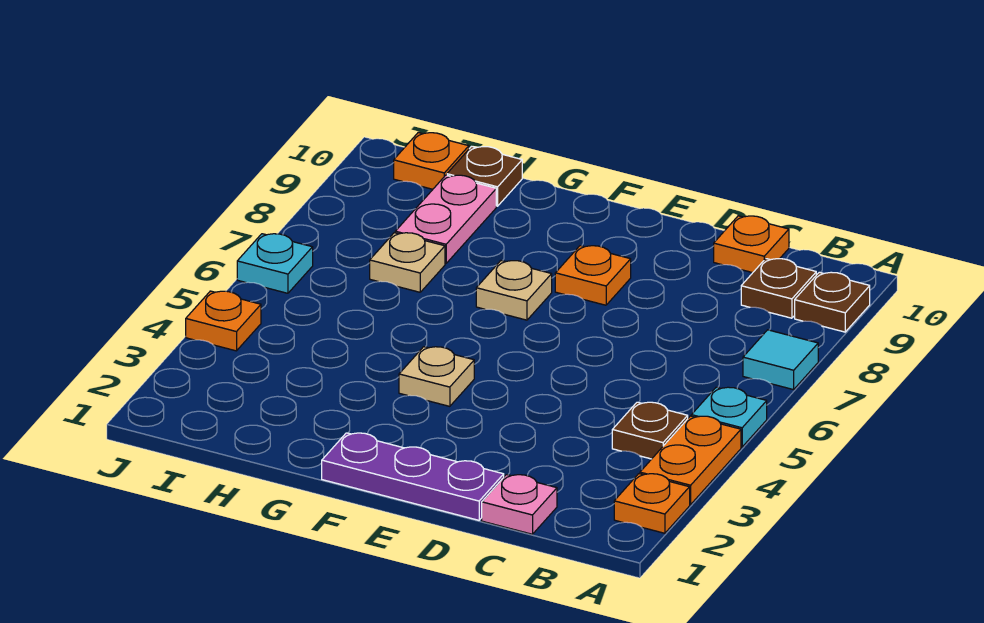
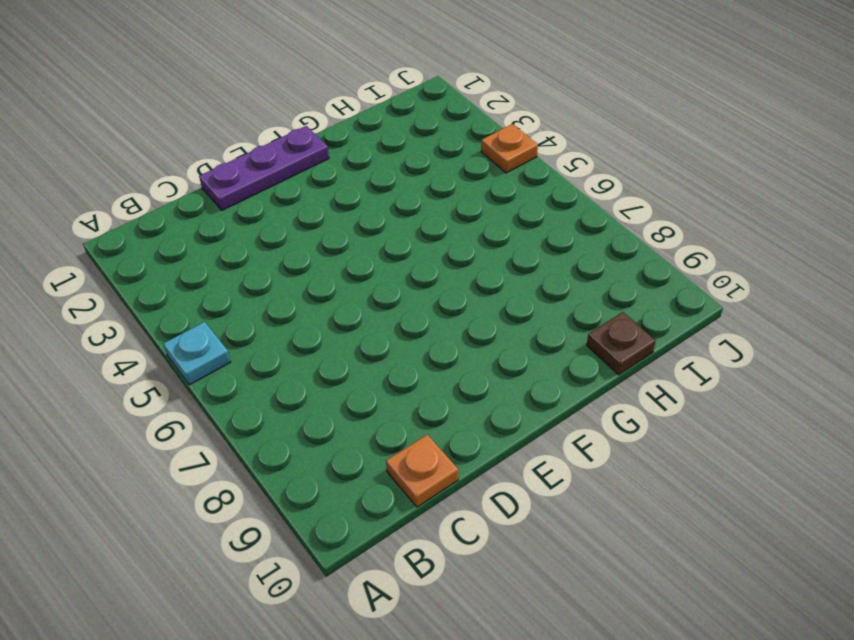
none -> orange plate A2 level 1
none -> orange plate A3:A4 level 1
none -> cyan tile A7 level 1

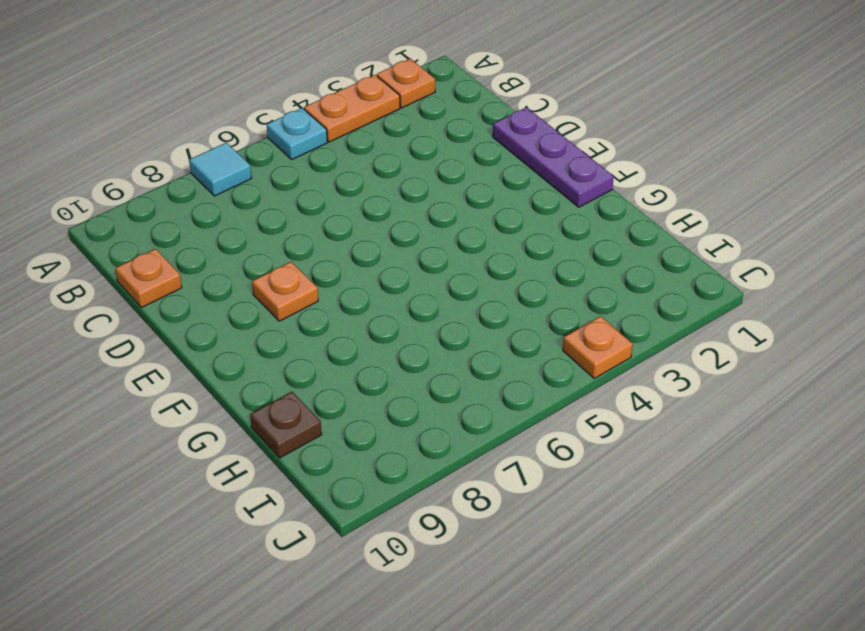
none -> brown plate A9 level 1
none -> brown plate B4 level 1
none -> brown plate B9 level 1

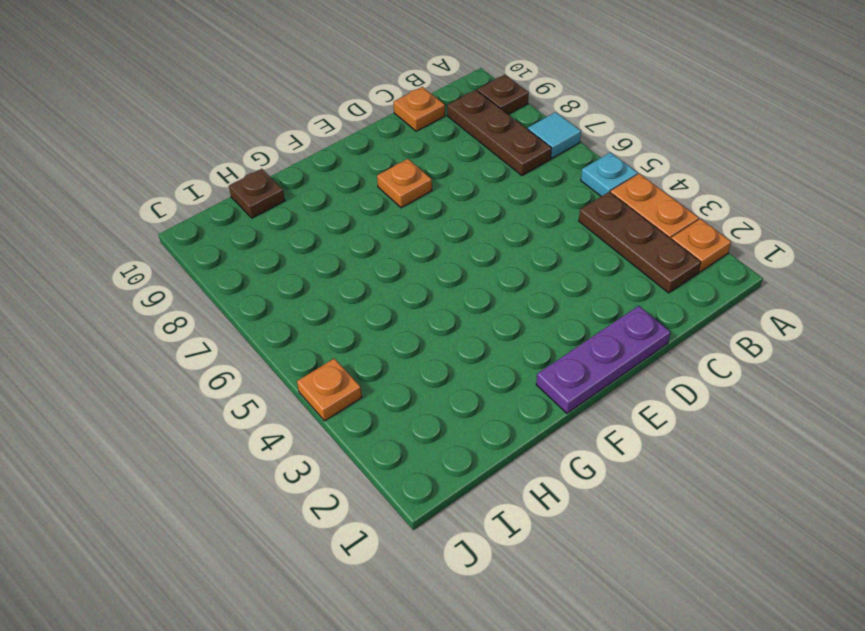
brown plate B2:B4 level 1 -> brown plate B4 level 1
brown plate B7:B9 level 1 -> brown plate B9 level 1
none -> pink plate C1 level 1
none -> tan plate F4 level 1
none -> tan plate F7 level 1

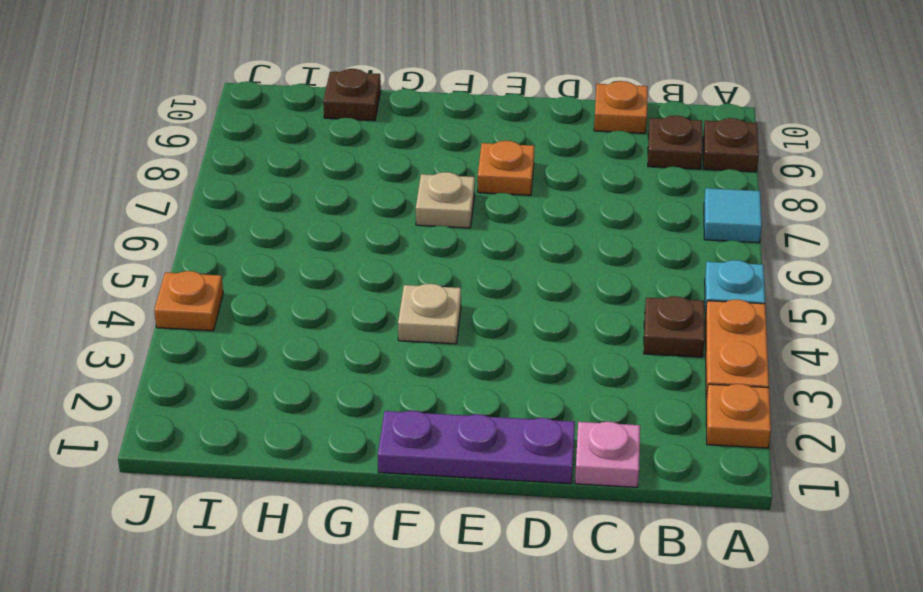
none -> tan plate H7 level 1
none -> pink plate H8:H9 level 1
none -> orange plate I10 level 1

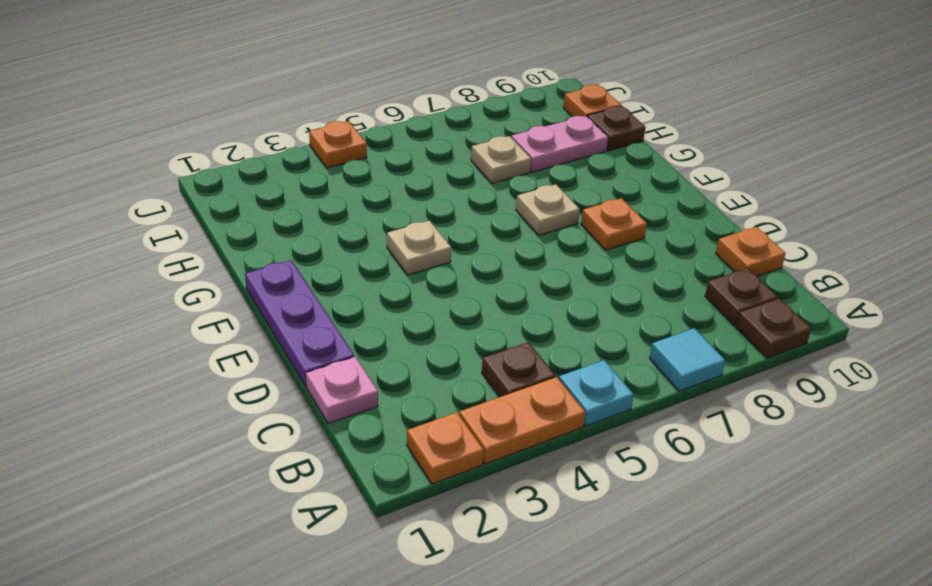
none -> cyan plate J6 level 1

